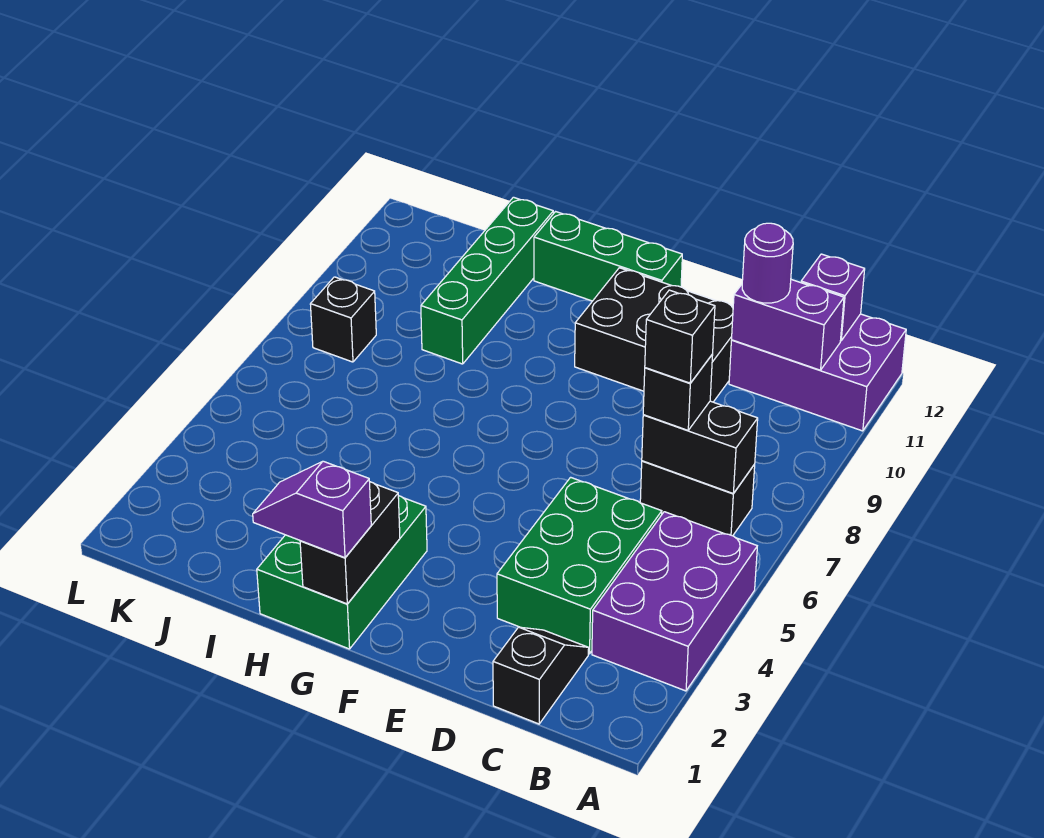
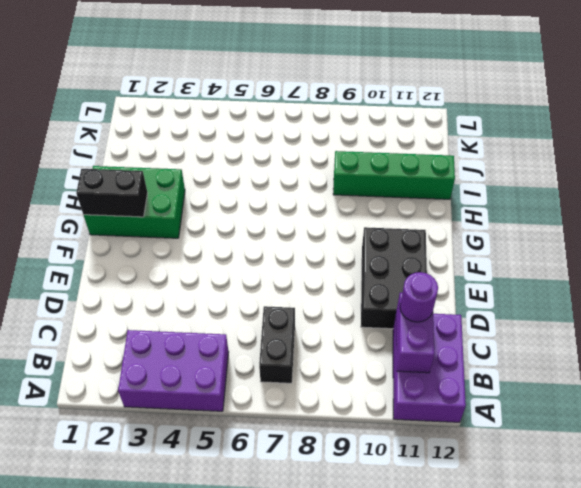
none -> black slope C1:C2 level 1 top 1
none -> green brick C3:D5 level 1
none -> green brick F12:H12 level 1

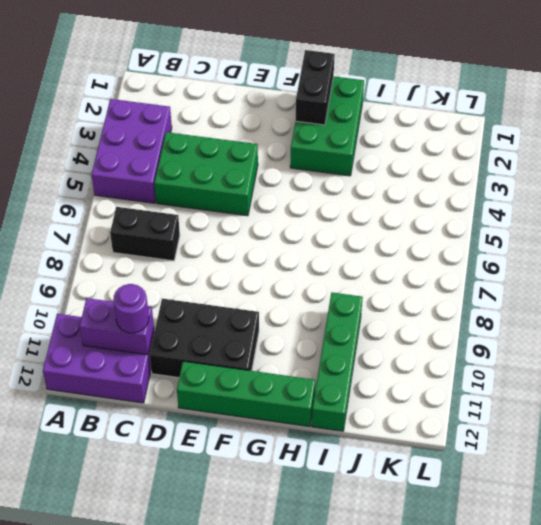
green brick C4:E5 level 1 -> green brick C3:D5 level 1
green brick E12:H12 level 1 -> green brick F12:H12 level 1
none -> black slope C1:C2 level 1 top 1
none -> black brick K8 level 1
none -> black brick B7:C7 level 2

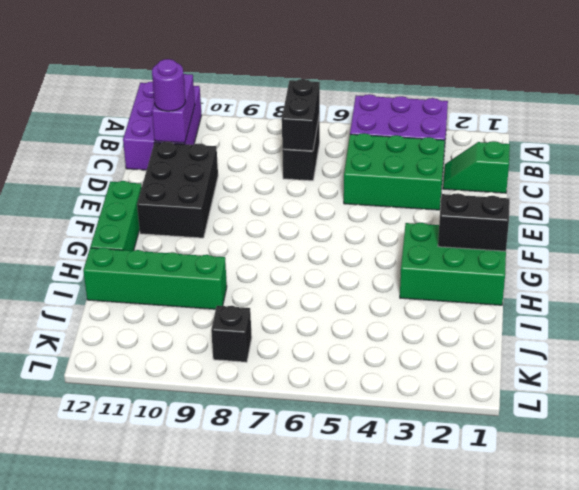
green slope C1:C2 level 1 top 1 -> black slope C1:C2 level 1 top 1
none -> purple brick B12 level 2
none -> black brick C7 level 3
none -> purple slope G1:H1 level 3 top G

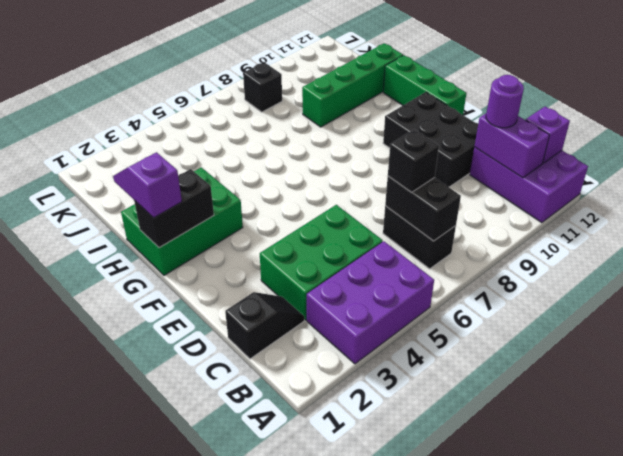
none -> black brick C7 level 4

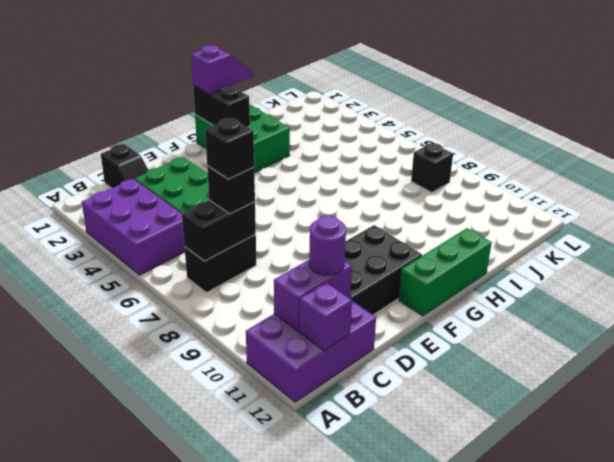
none -> green brick I9:I12 level 1

